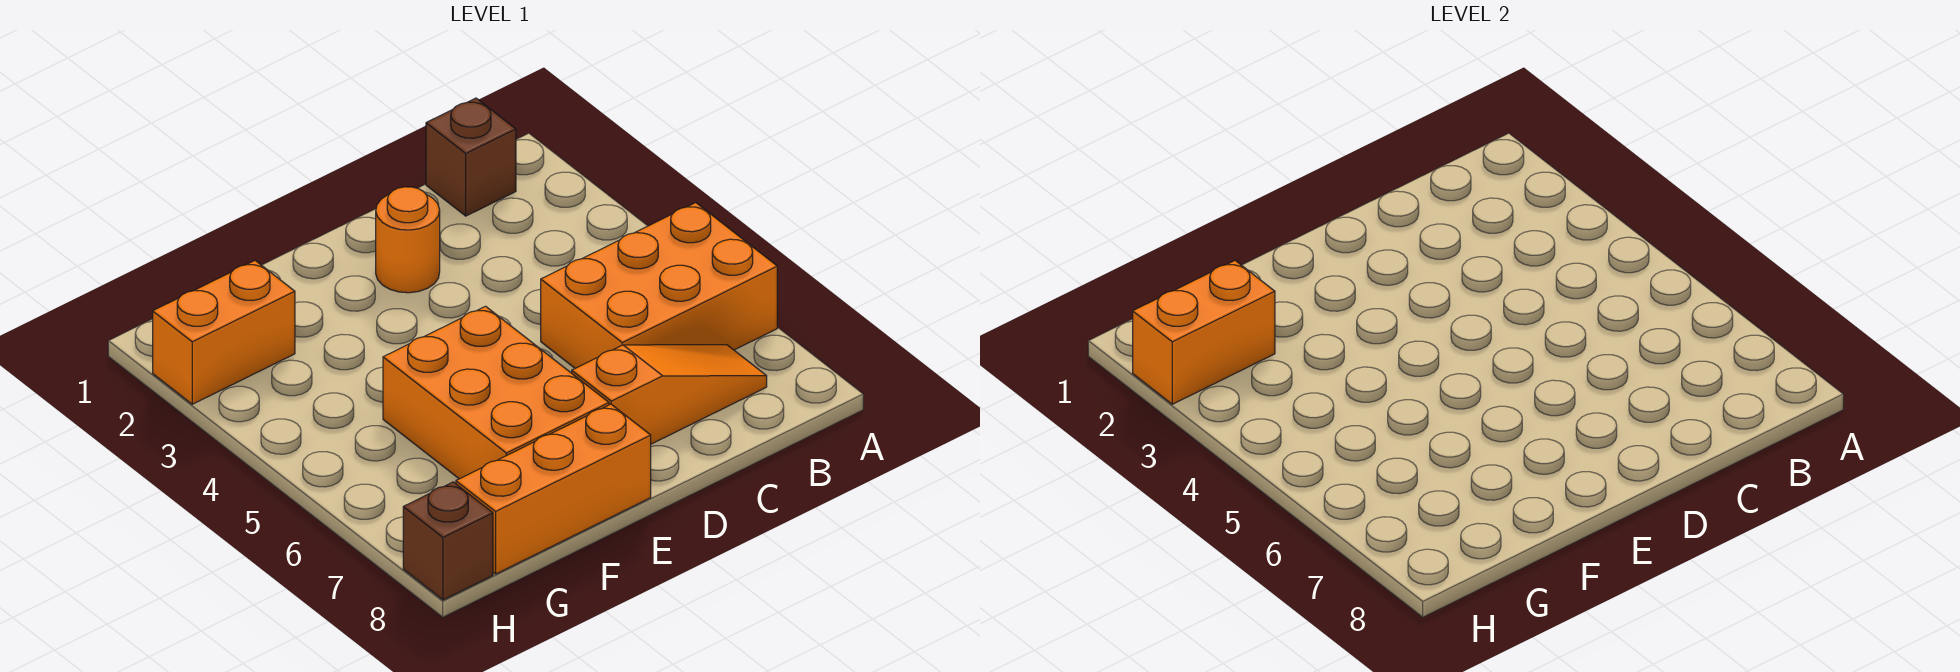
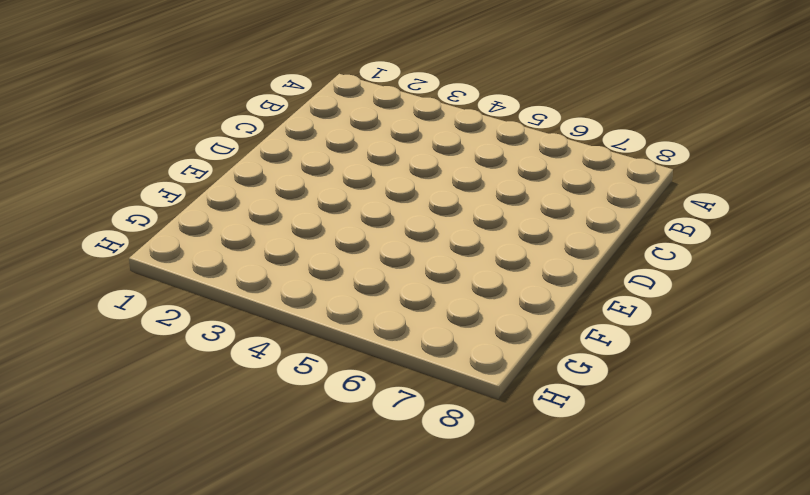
none -> orange brick A5:C6 level 1
none -> brown brick B1 level 1

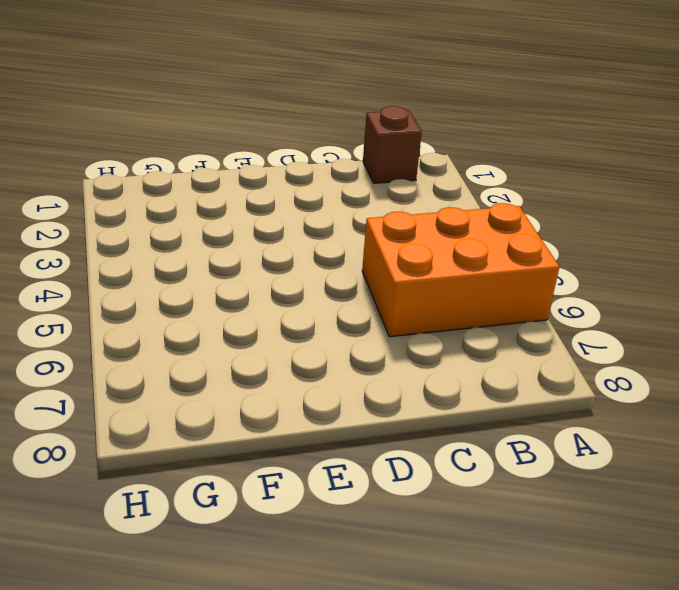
none -> orange slope B7:D7 level 1 top D
none -> orange round brick D2 level 1

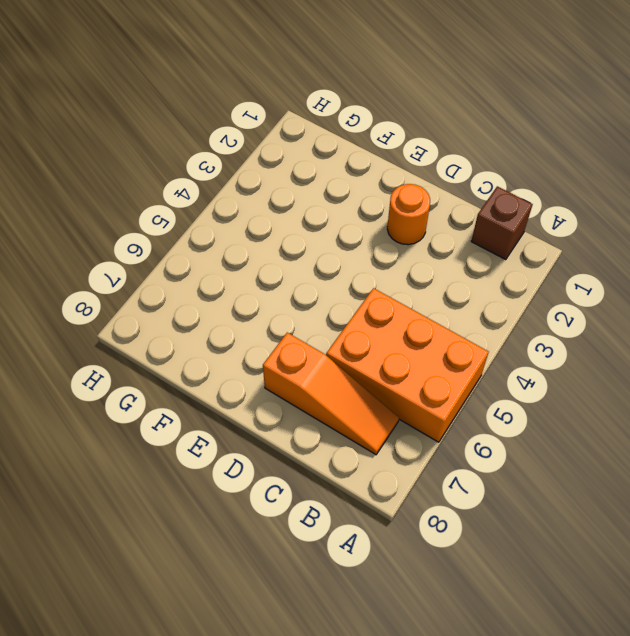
none -> orange brick E5:F7 level 1
none -> orange brick E8:G8 level 1

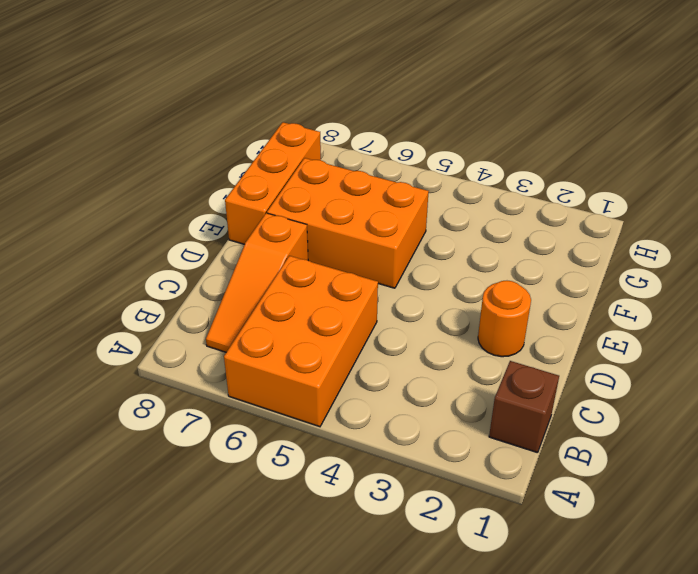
none -> orange brick G2:H2 level 1
none -> brown brick H8 level 1

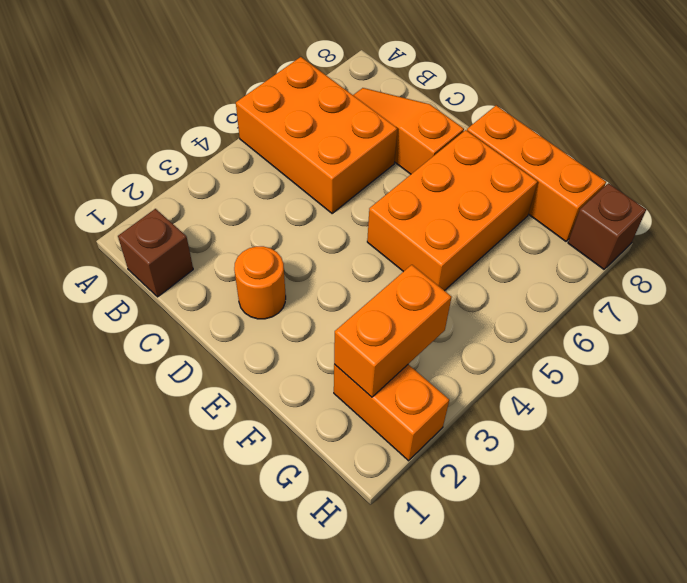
orange brick G2:G3 level 2 -> orange brick G2:H2 level 2

